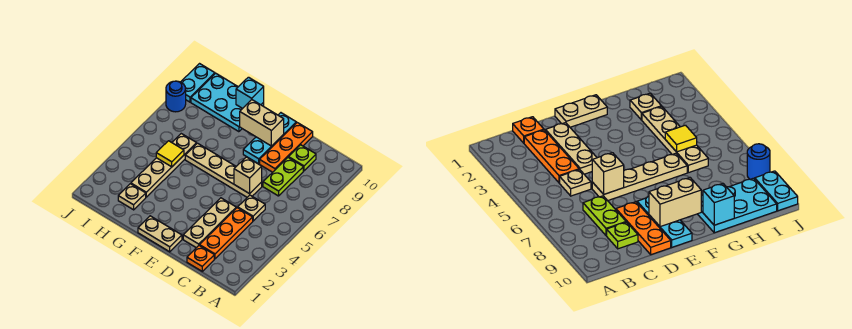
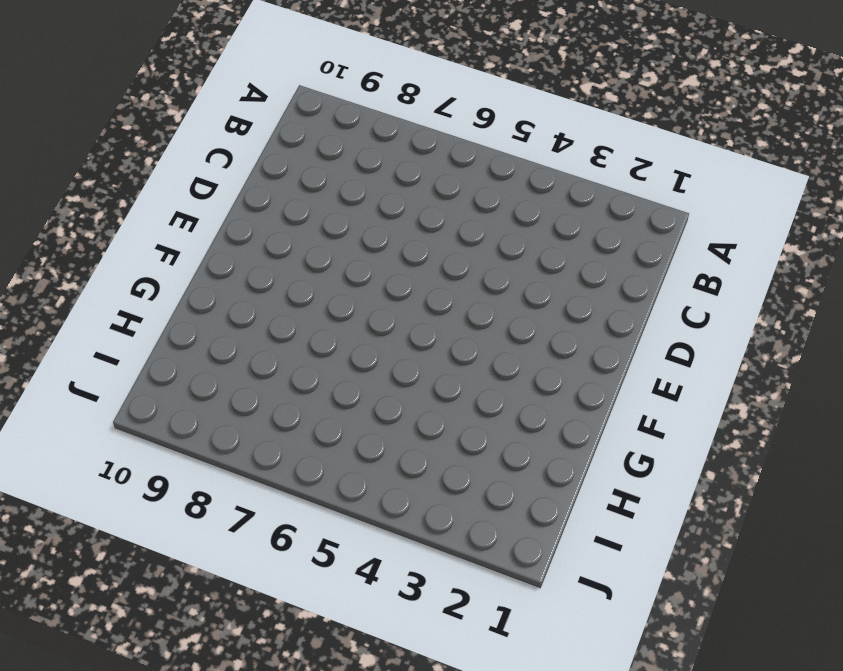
none -> orange plate C1 level 1
none -> orange plate C2:C4 level 1
none -> tan plate C5 level 1

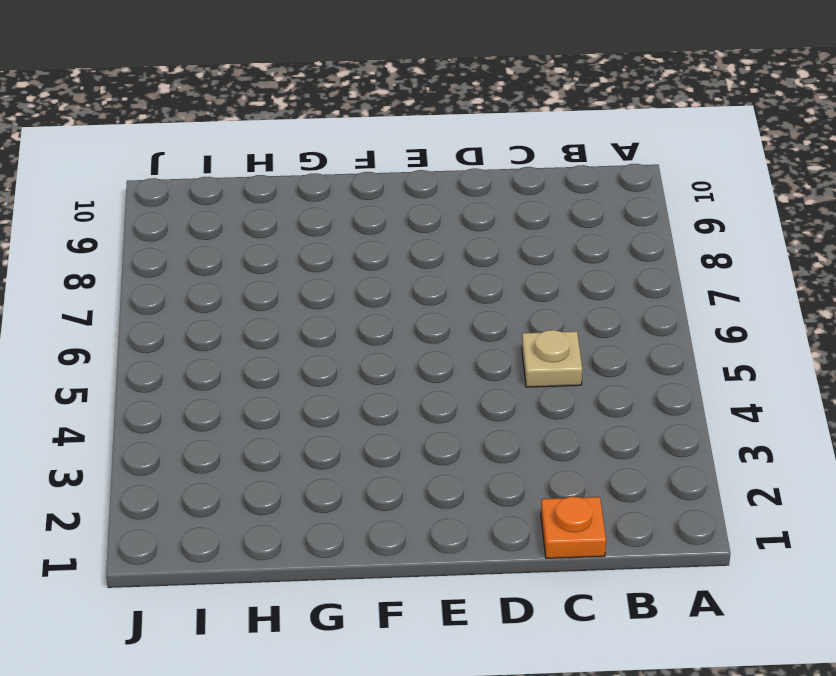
none -> orange plate C2:C4 level 1
none -> lime plate C7:C8 level 1
none -> lime plate C9 level 1

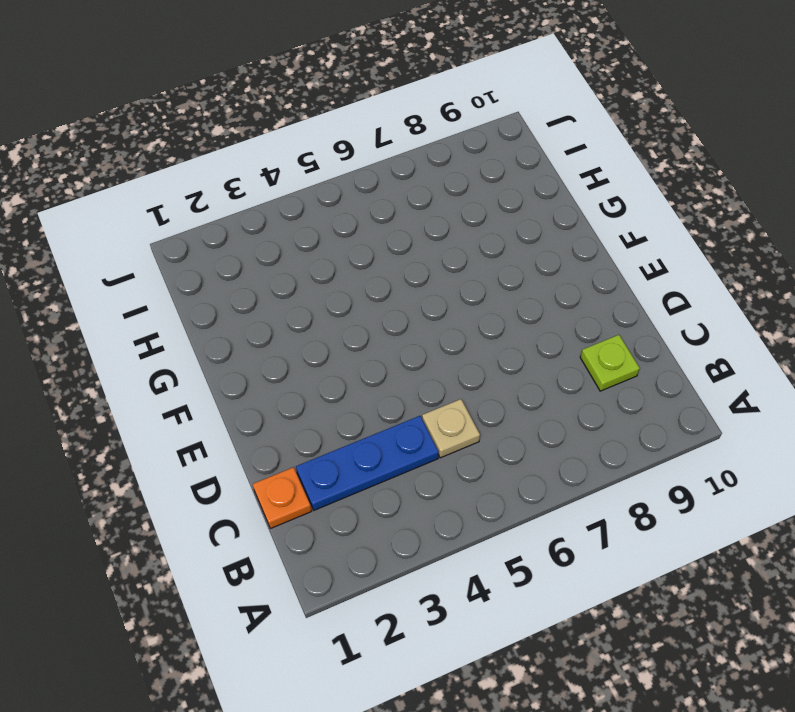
blue plate C2:C4 level 1 -> orange plate C2:C4 level 1
none -> lime plate C7:C8 level 1
none -> tan plate D2:D4 level 1
none -> tan plate D6:G6 level 1

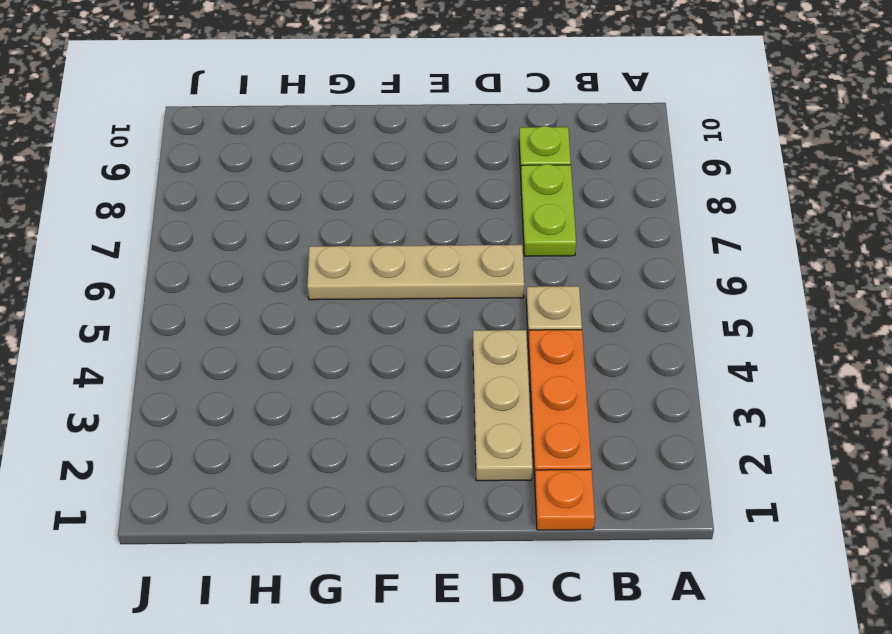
none -> orange plate D8:D10 level 1
none -> tan plate E1:F1 level 1
none -> cyan plate E8:E10 level 1

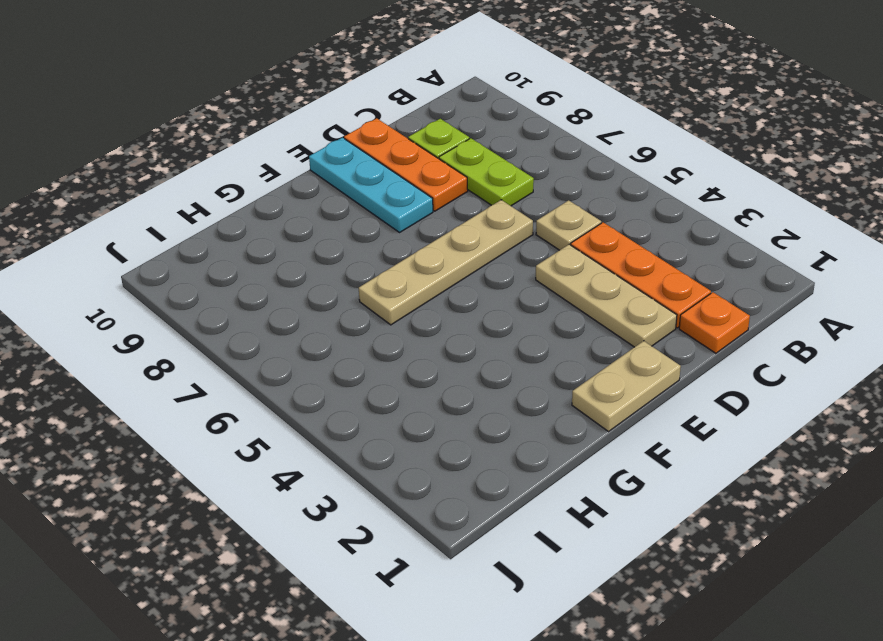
none -> cyan plate G9:I10 level 1
none -> tan plate H2 level 1
none -> tan plate H3:H6 level 1

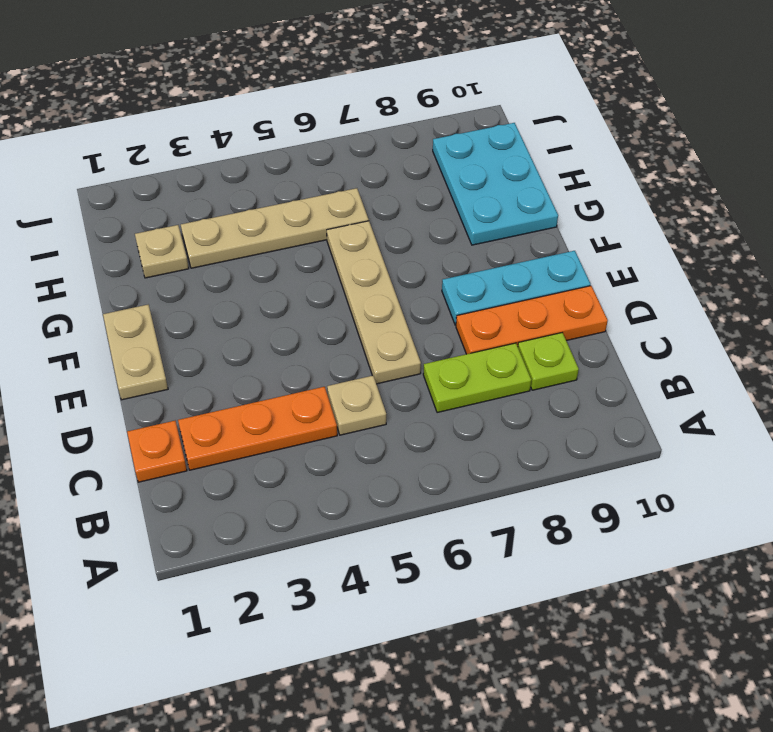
none -> tan plate D2:D4 level 1
none -> blue round brick J8 level 1
none -> cyan plate J9:J10 level 1

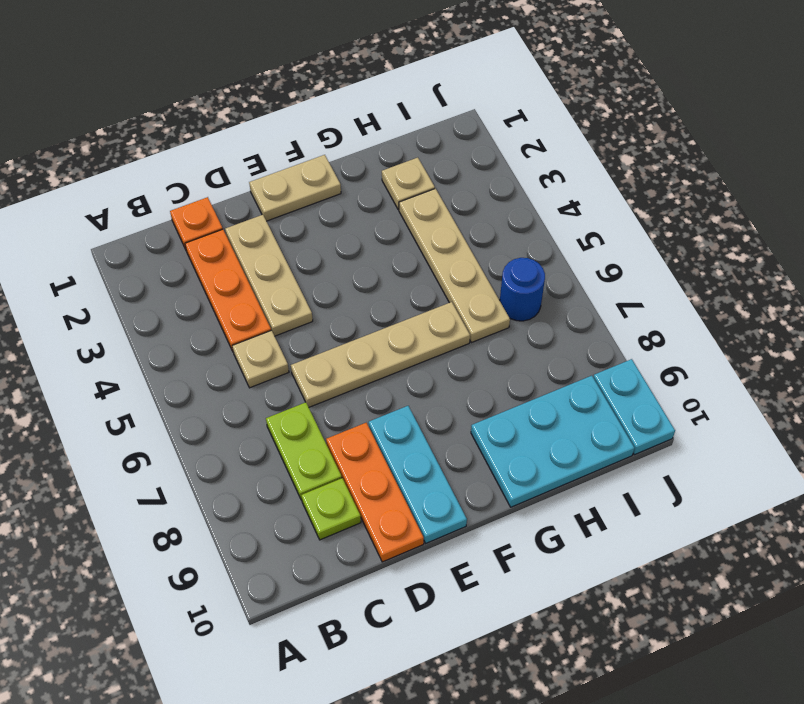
blue round brick I6 level 1 -> blue round brick J8 level 1
none -> tan brick D6 level 2
none -> tan brick E9:F9 level 2
none -> cyan brick G10 level 2

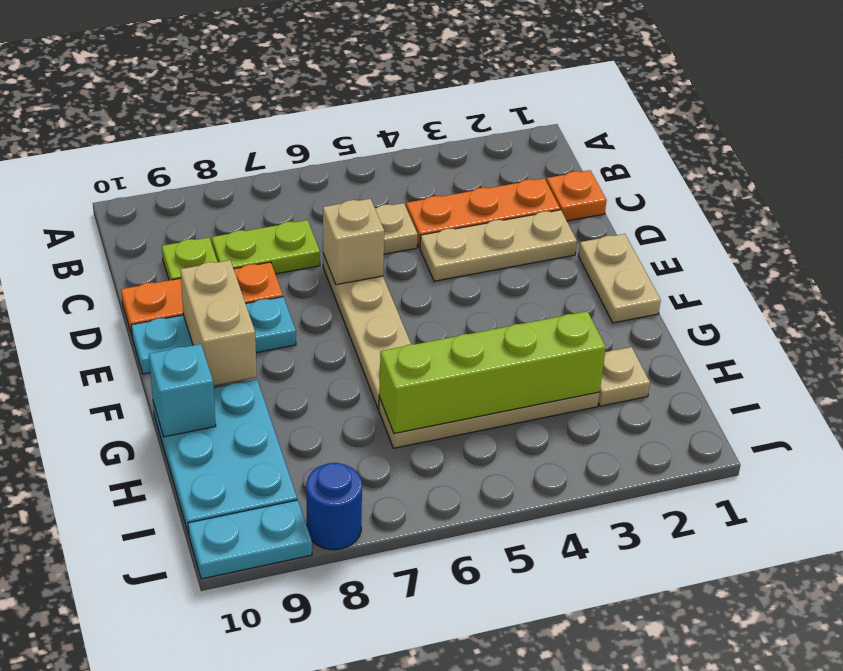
lime brick H3:H6 level 2 -> yellow tile H5 level 2

